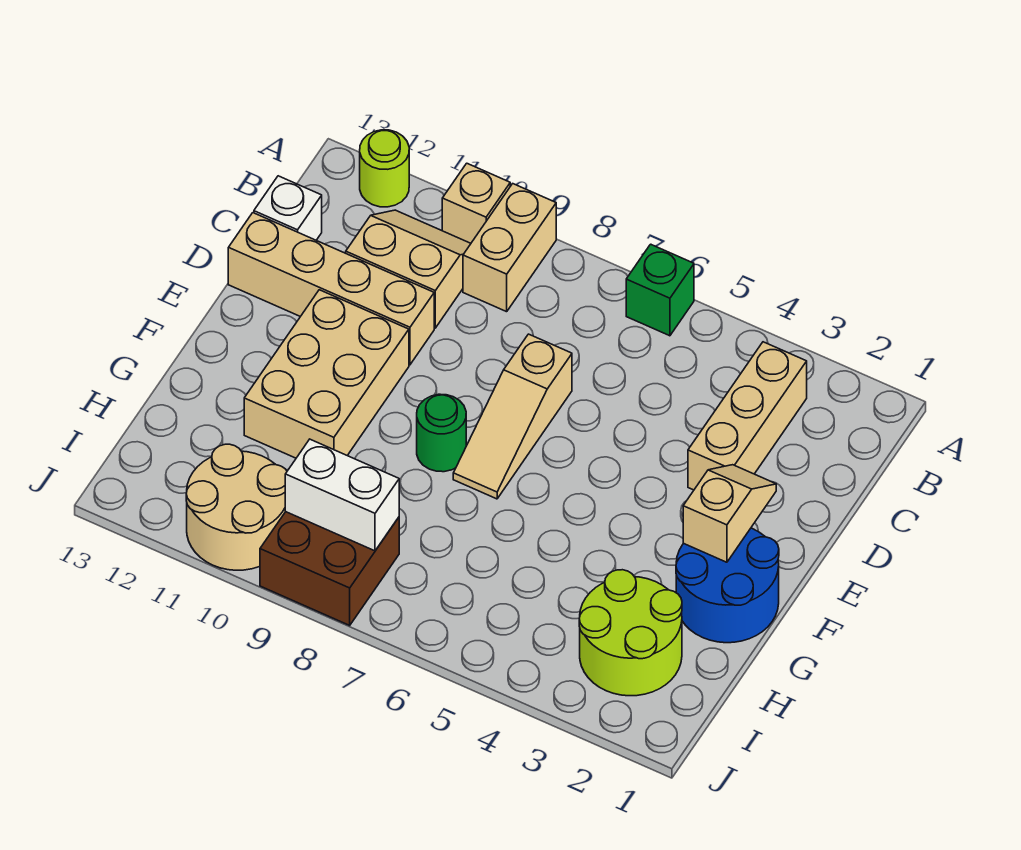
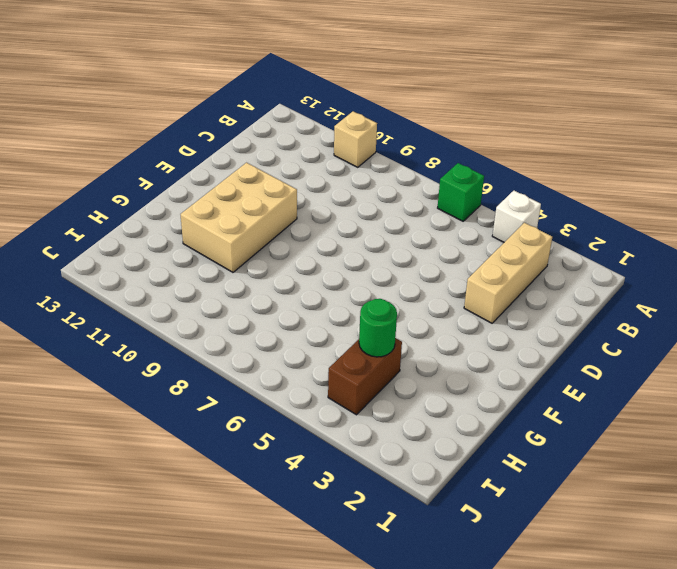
white brick A4 level 1 -> white brick C13 level 1
brown brick H4:I4 level 1 -> none
green round brick H4 level 2 -> green round brick F8 level 1
none -> tan brick A9:B9 level 1
none -> lime round brick A12 level 1
none -> tan slope B10:C11 level 1 top C

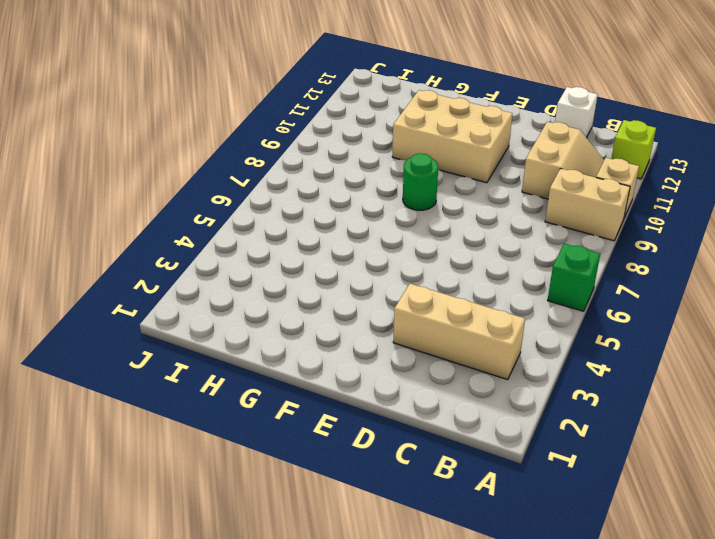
lime brick A12 level 1 -> lime round brick A12 level 1
none -> tan slope D7:F7 level 1 top D
none -> tan brick D10:D13 level 1
none -> blue round brick F1:G2 level 1

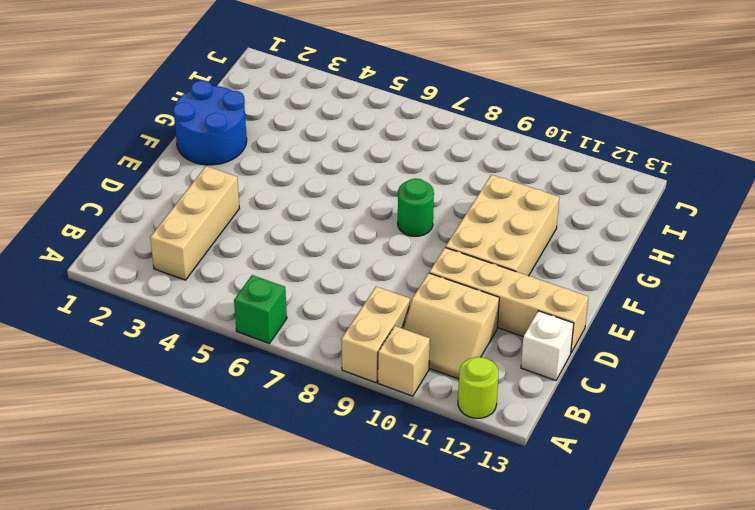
none -> tan slope D7:F7 level 1 top D
none -> lime round brick H2:I3 level 1
none -> brown brick I8:J9 level 1

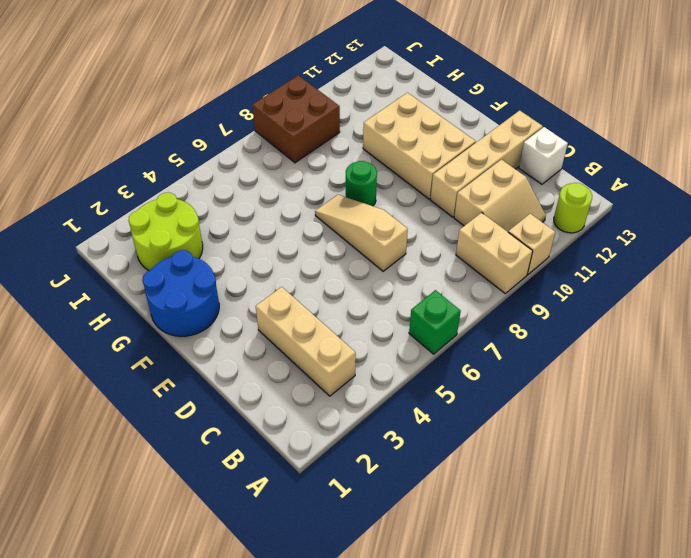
none -> tan round brick I10:J11 level 1
none -> tan slope E2:F2 level 2 top F
none -> white brick I8:I9 level 2

